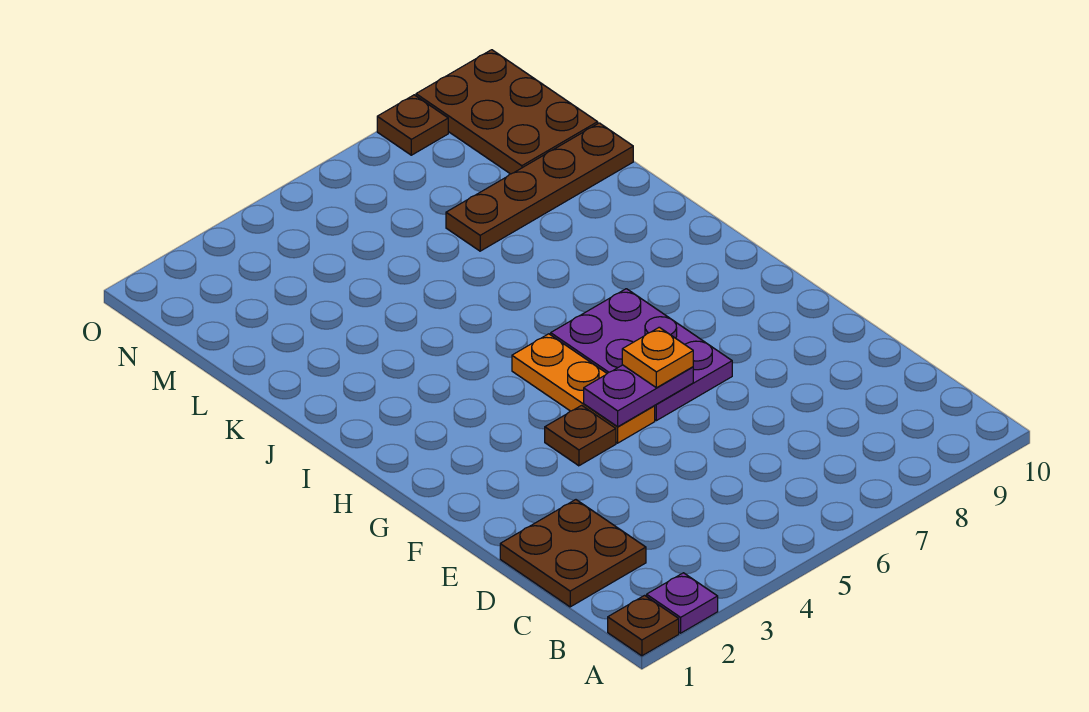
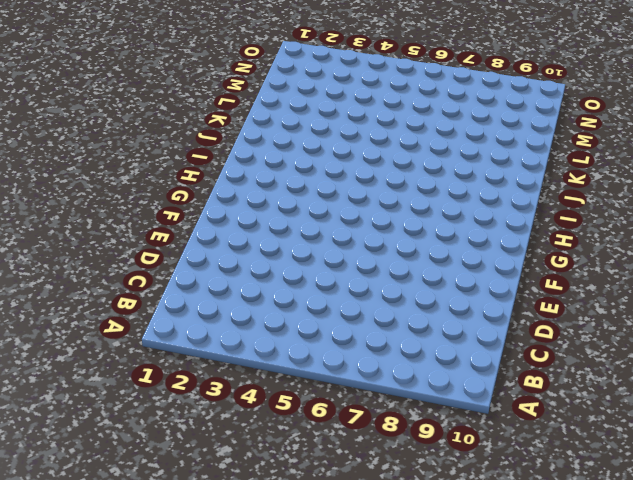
none -> brown plate A1 level 1
none -> purple plate A2 level 1

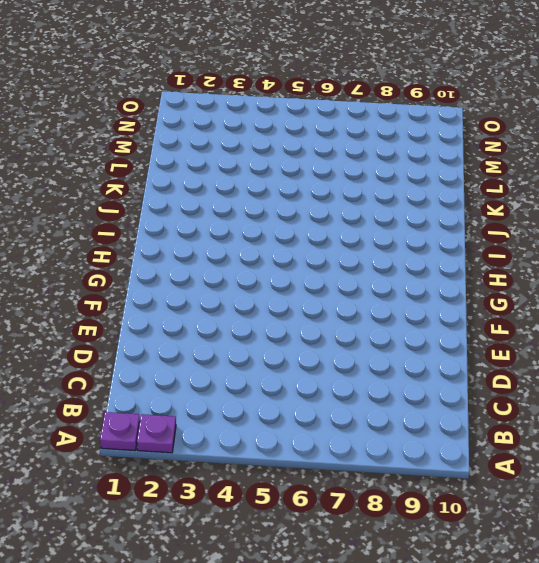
purple plate A1 level 1 -> brown plate A1 level 1
none -> brown plate C1:D2 level 1
none -> brown plate F4 level 1

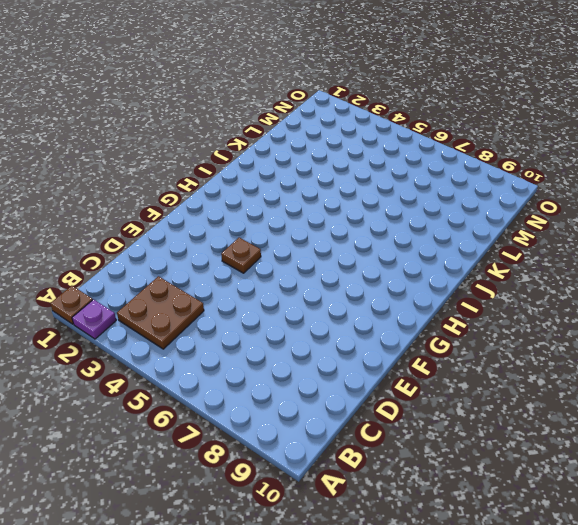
brown plate B3:C4 level 1 -> brown plate C1:D2 level 1
none -> orange plate F5:H5 level 1
none -> purple plate F6:H7 level 1

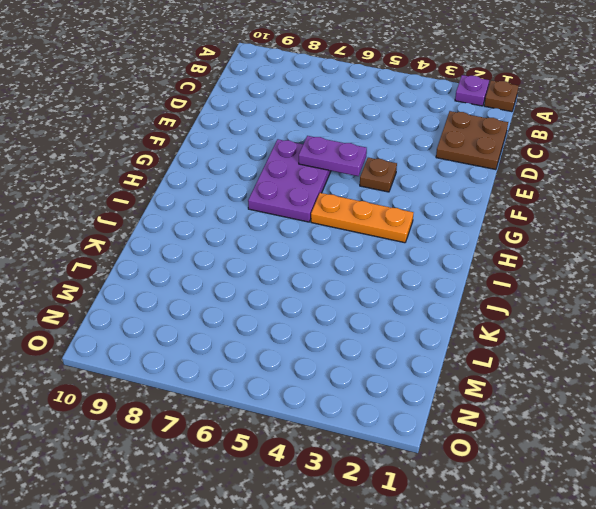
orange plate H3:H5 level 1 -> orange plate F5:H5 level 1
none -> brown plate L7:L10 level 1
none -> brown plate M9:O10 level 1

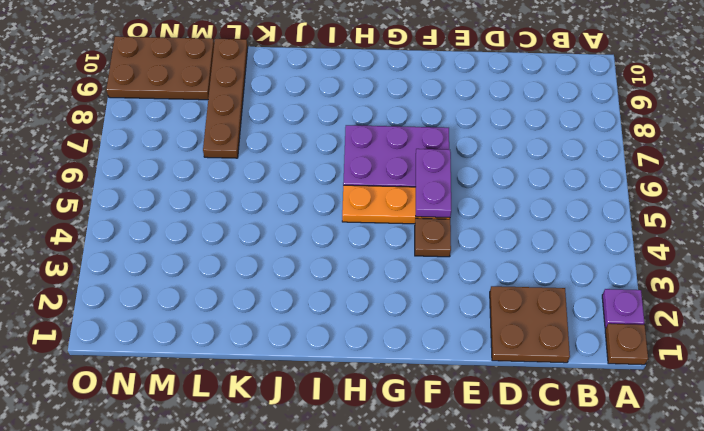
none -> brown plate O8 level 1
none -> orange plate F6 level 3

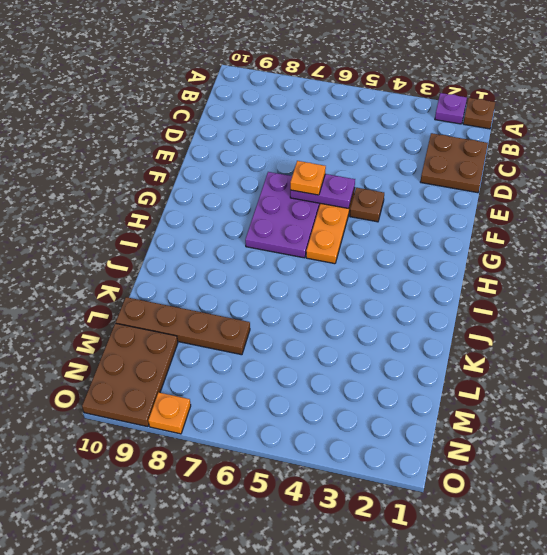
orange plate O8 level 1 -> brown plate O8 level 1

